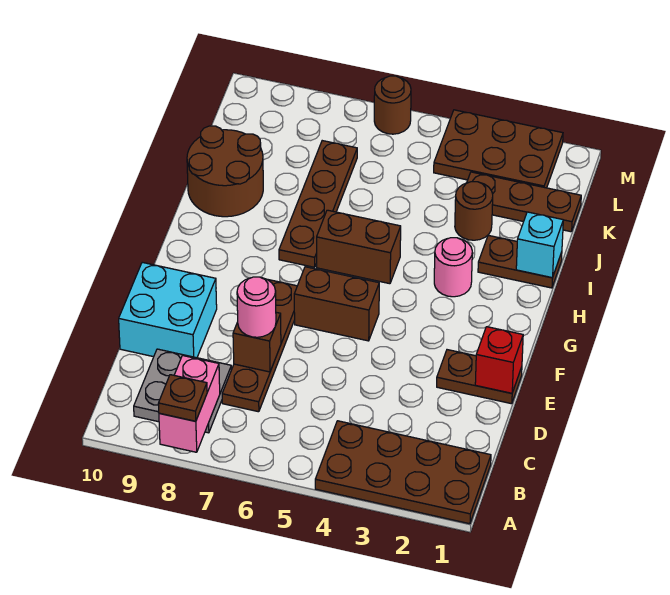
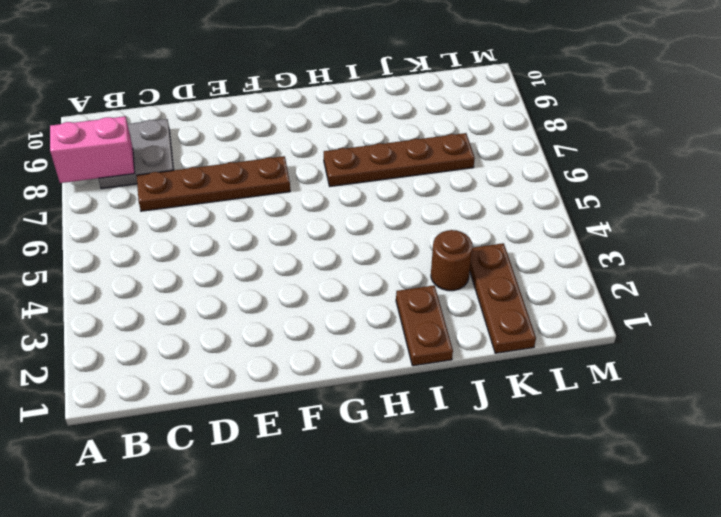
none -> brown plate A1:B4 level 1
none -> cyan brick D9:E10 level 1
none -> brown plate E1:E2 level 1

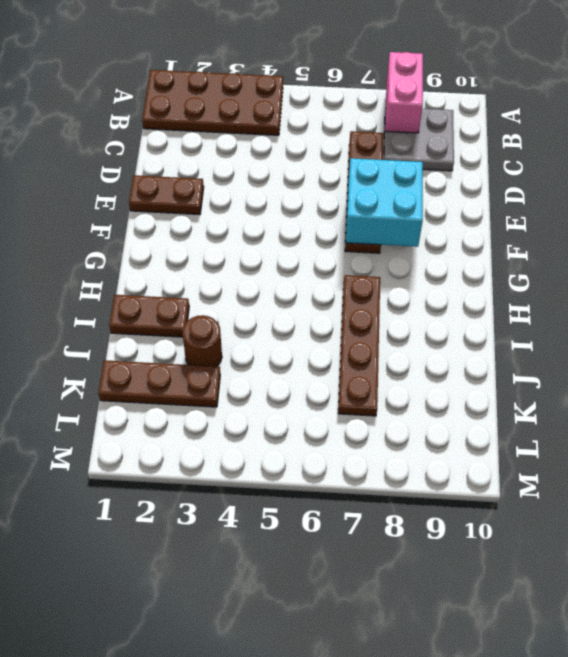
cyan brick E7:F8 level 2 -> cyan brick D9:E10 level 1
none -> brown brick F5:F6 level 1
none -> pink round brick H3 level 1
none -> brown brick H5:H6 level 1

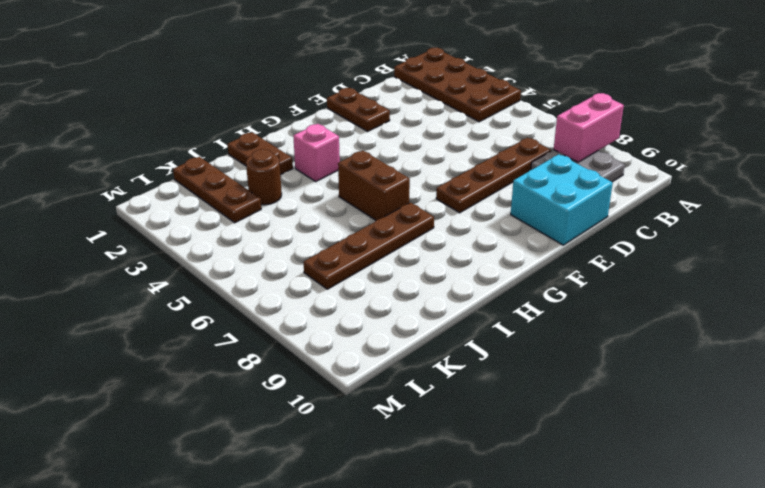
pink brick H3 level 1 -> pink round brick H3 level 1
none -> brown brick F5:F6 level 1
none -> brown round brick I9:J10 level 1
none -> brown plate L2:M4 level 1

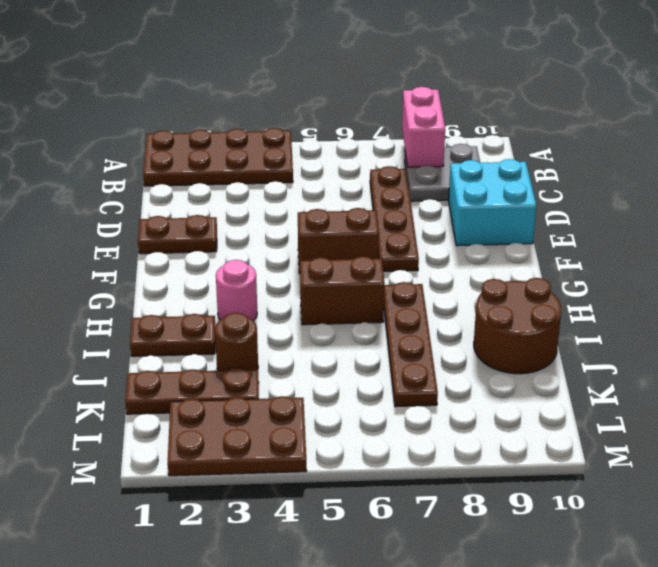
none -> brown round brick M6 level 1
none -> brown brick D7 level 2
none -> red brick E1 level 2

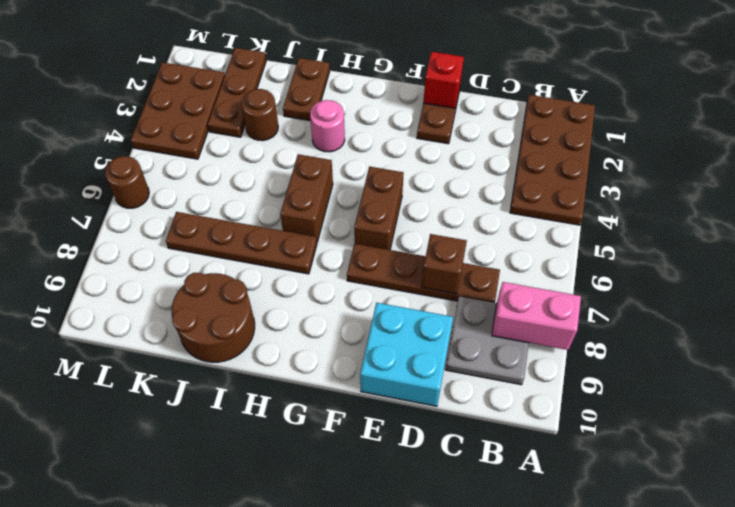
none -> cyan brick I1 level 2
none -> brown plate A8 level 3
none -> pink round brick D7 level 3

